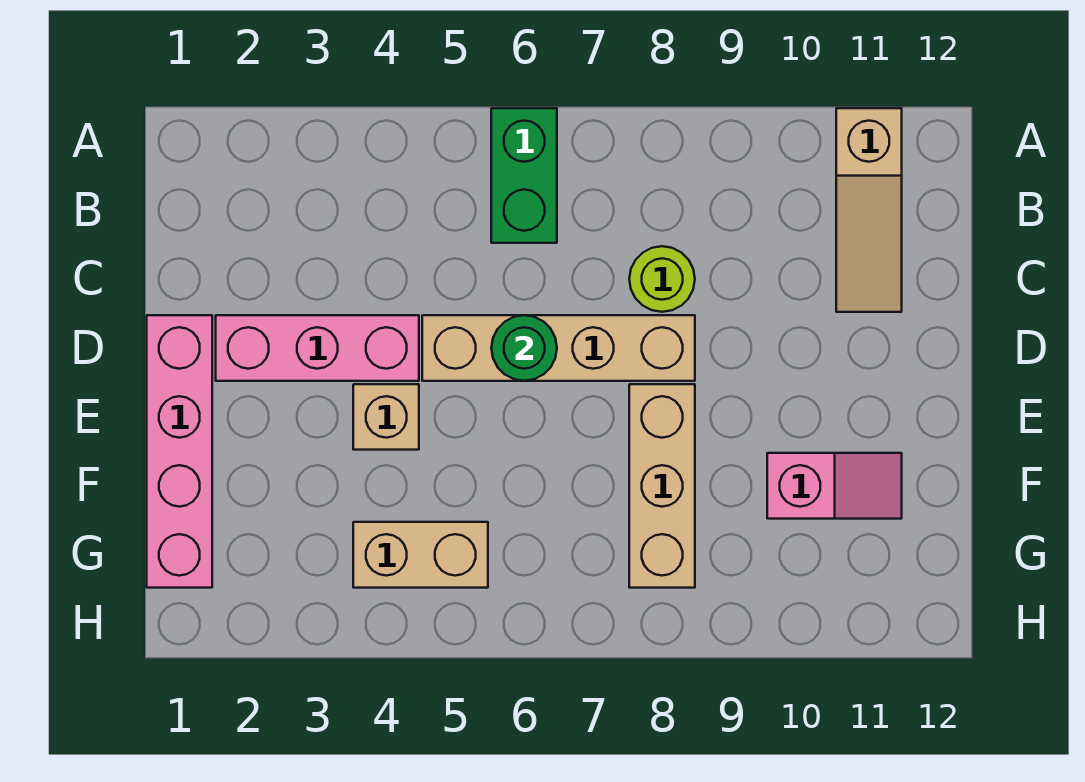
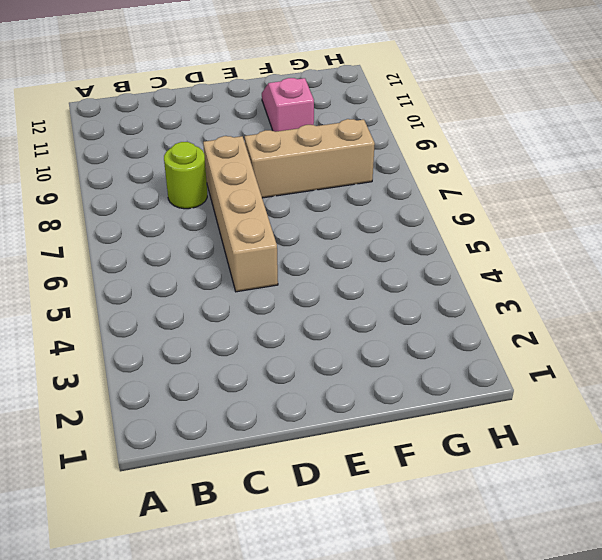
none -> green brick A6:B6 level 1
none -> tan slope A11:C11 level 1 top A

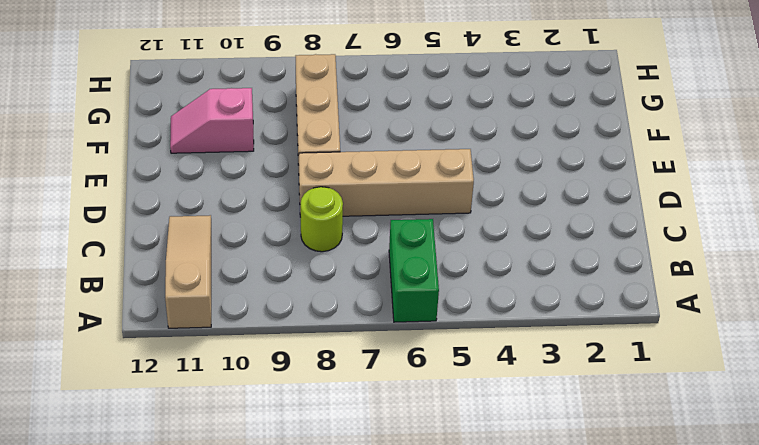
none -> pink brick D1:G1 level 1
none -> pink brick D2:D4 level 1

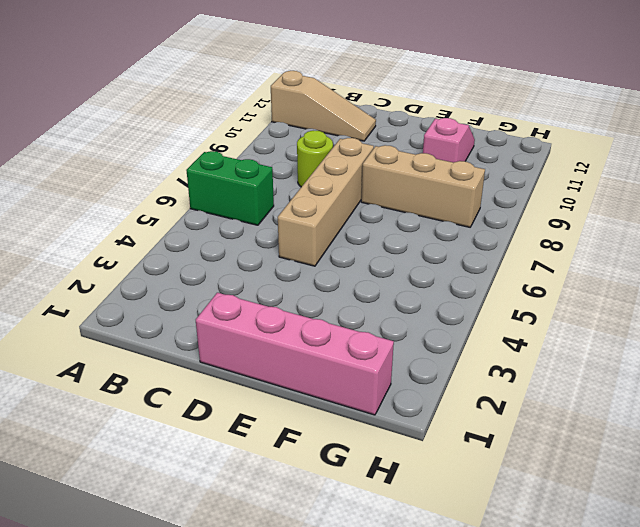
none -> pink brick D2:D4 level 1
none -> tan brick E4 level 1

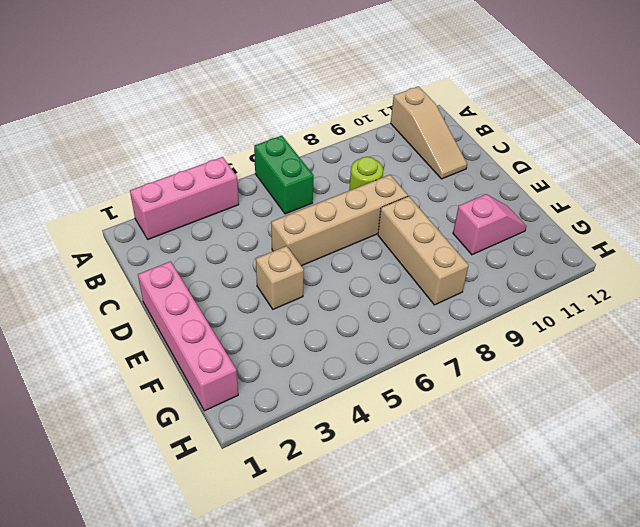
pink brick A2:A4 level 1 -> pink brick D2:D4 level 1
none -> tan brick G4:G5 level 1
none -> green round brick D6 level 2

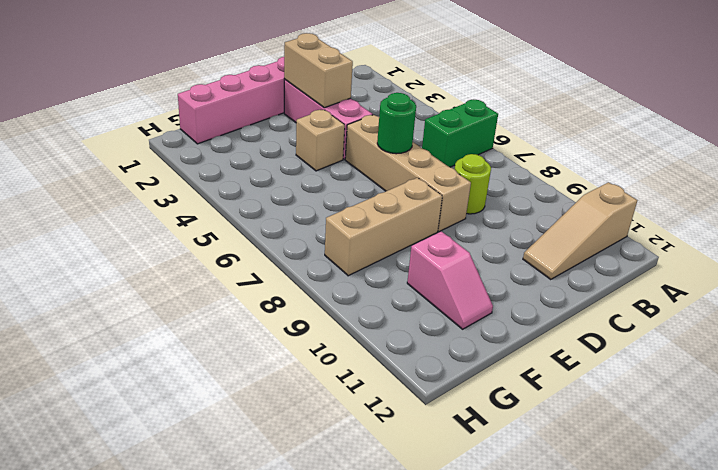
tan brick D2:D3 level 2 -> tan brick G4:G5 level 1

